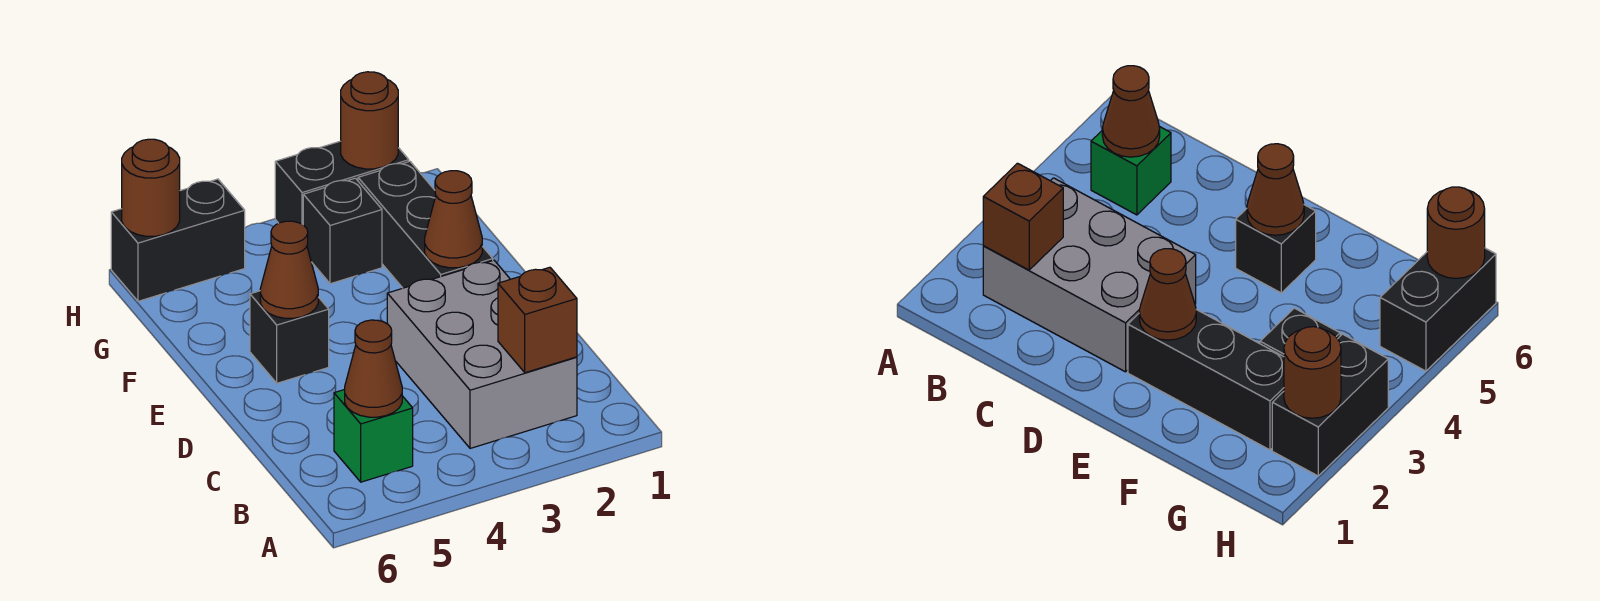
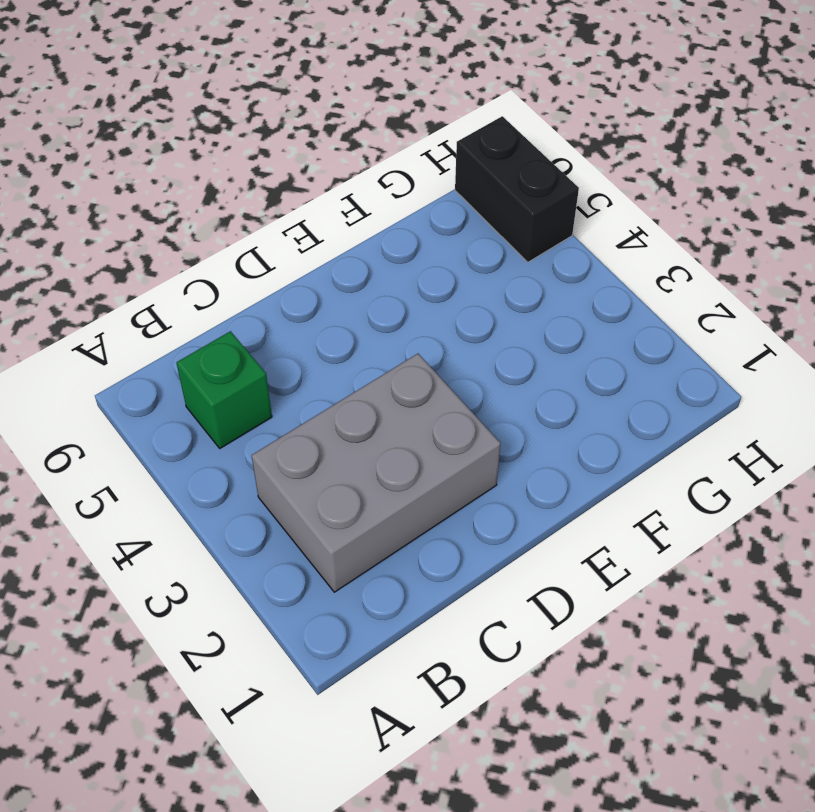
none -> black brick E2:G2 level 1
none -> black brick E5 level 1
none -> black brick G3 level 1

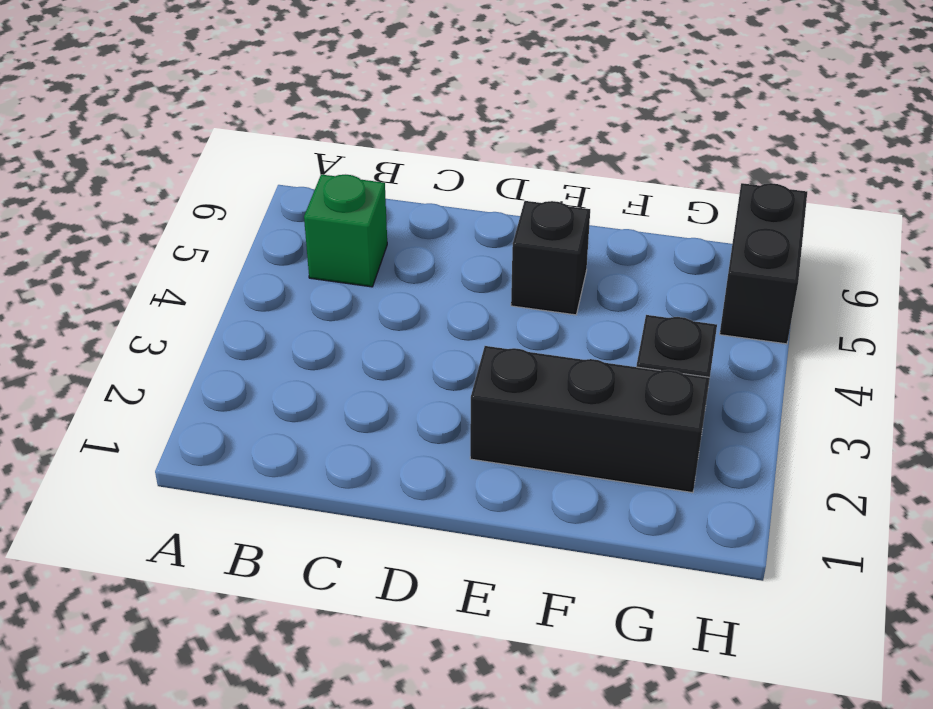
none -> grey brick B2:D3 level 1
none -> black brick H2:H3 level 1
none -> brown brick B2 level 2

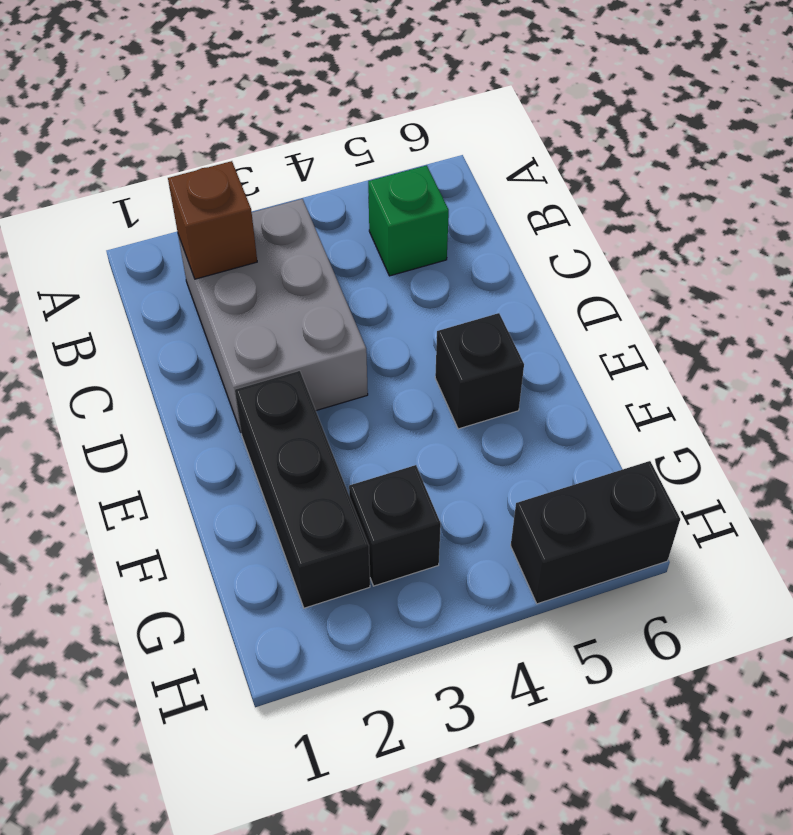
none -> black brick H2:H3 level 1
none -> brown cone B5 level 2
none -> brown cone E2 level 2

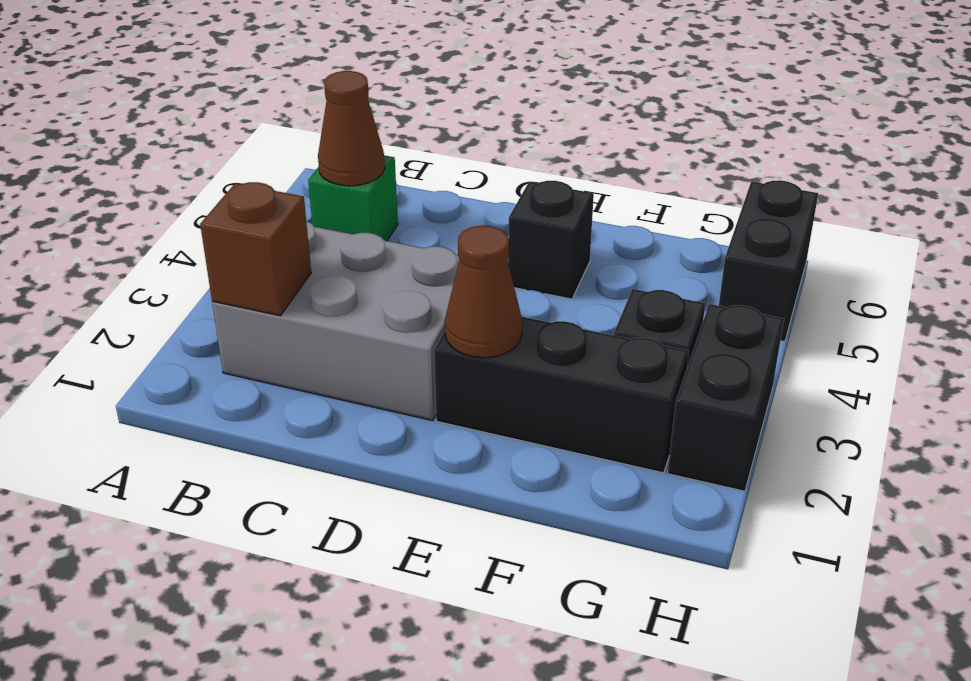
none -> brown cone E5 level 2
none -> brown round brick H2 level 2
none -> brown round brick H6 level 2

